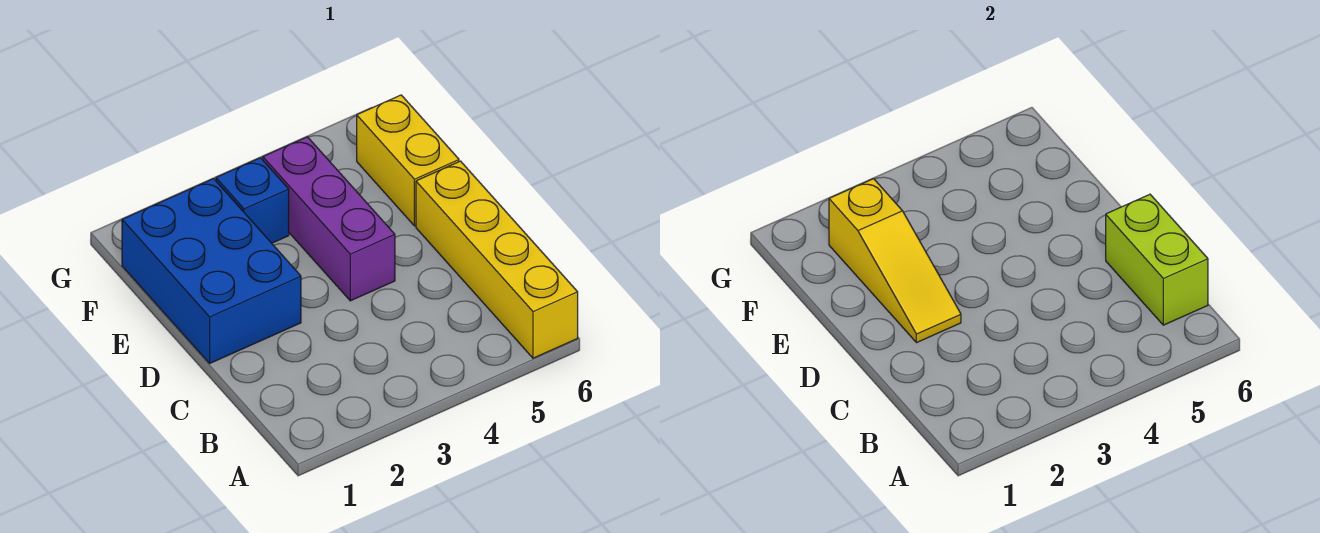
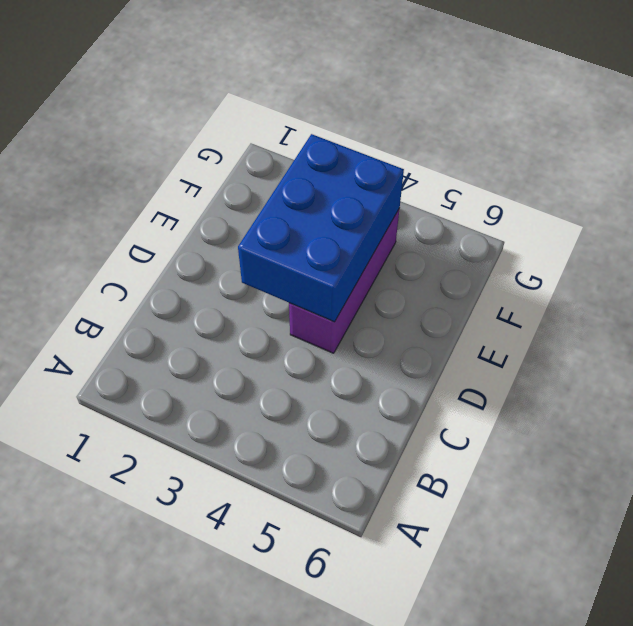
blue brick D3:F4 level 2 -> blue brick D1:F2 level 1
none -> yellow brick A6:D6 level 1
none -> yellow brick E6:F6 level 1

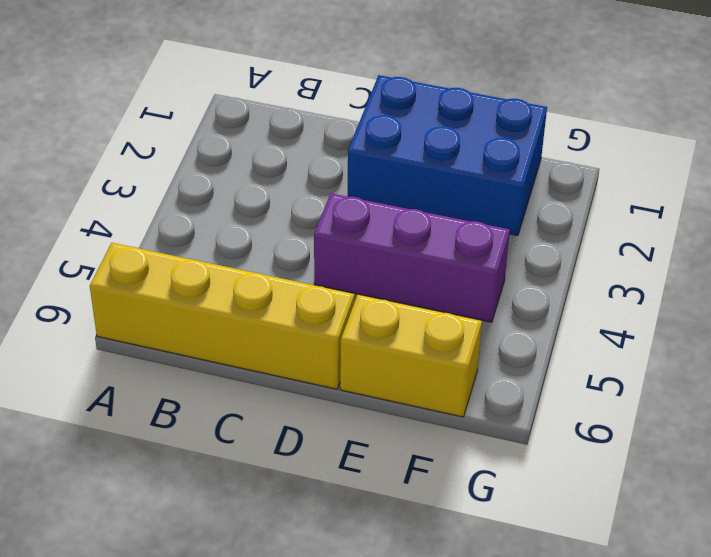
none -> blue brick F3 level 1
none -> lime brick B6:C6 level 2

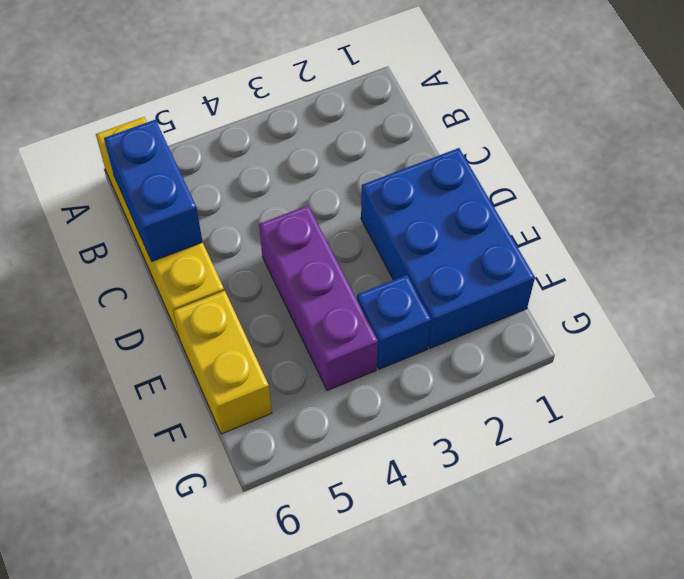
blue brick B6:C6 level 2 -> lime brick B6:C6 level 2
none -> yellow slope D2:F2 level 2 top F

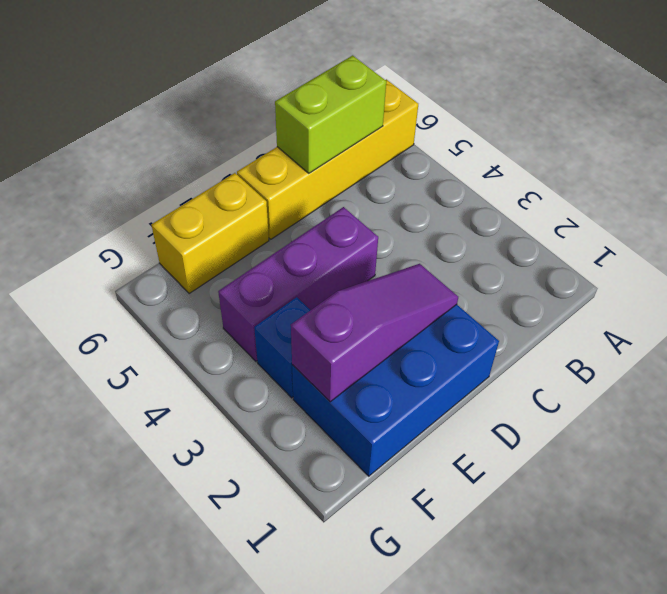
purple slope D2:F2 level 2 top F -> yellow slope D2:F2 level 2 top F

